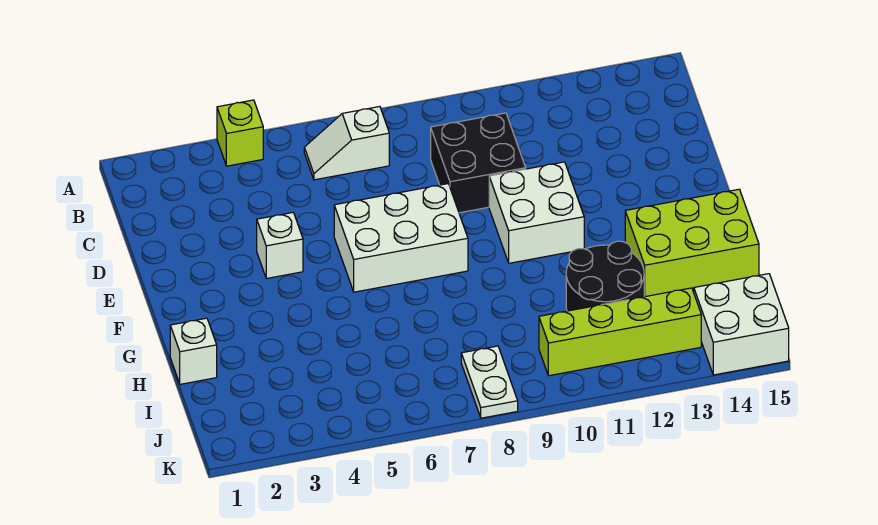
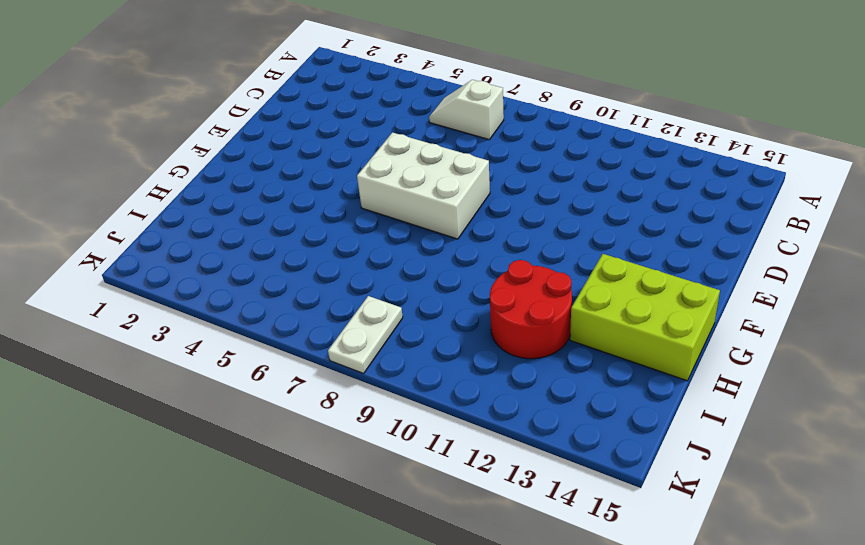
red round brick H11:I12 level 1 -> black round brick H11:I12 level 1
none -> lime brick A4 level 1
none -> black brick C9:D10 level 1
none -> white brick E4 level 1

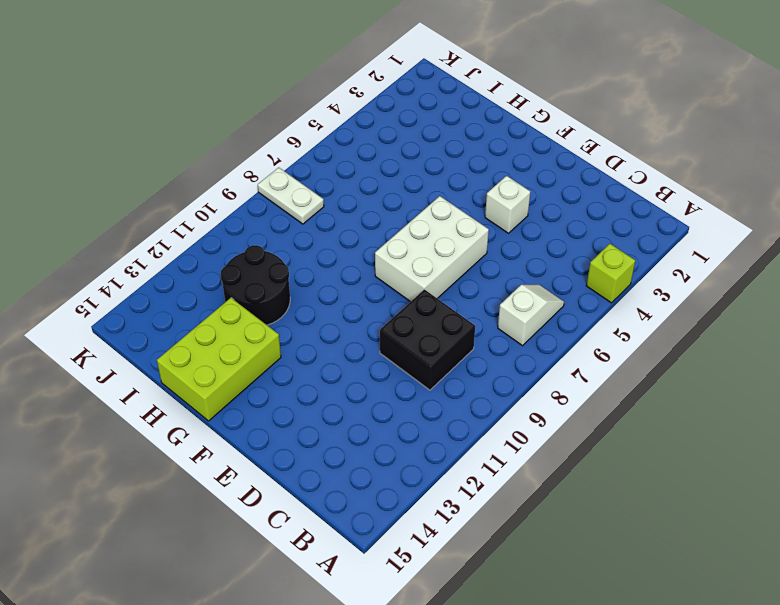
none -> white brick E10:F11 level 1
none -> white brick H1 level 1
none -> lime brick J10:J13 level 1

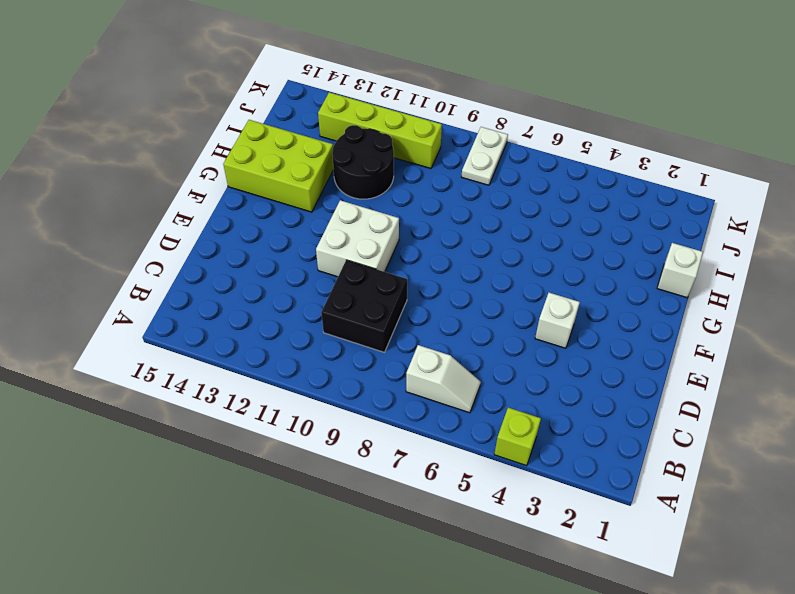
none -> white brick E6:F8 level 1
none -> white brick J14:K15 level 1

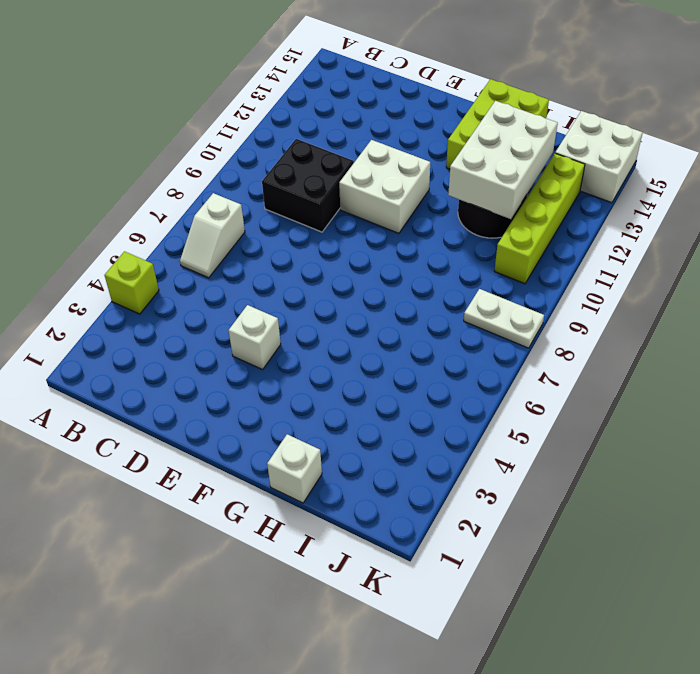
white brick H11:I13 level 2 -> white brick E6:F8 level 1

